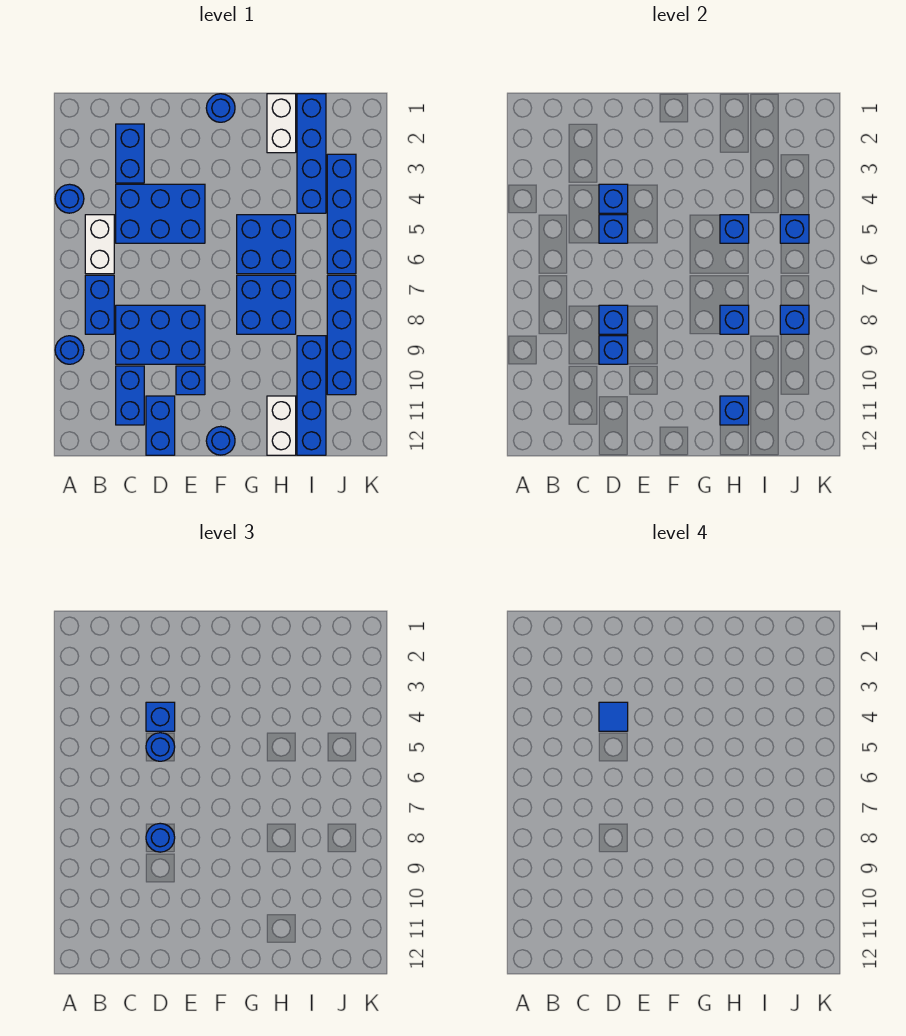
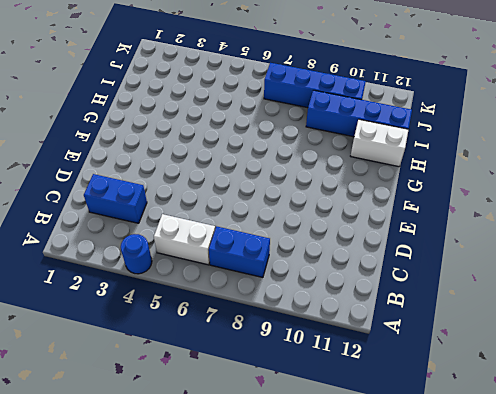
none -> blue round brick A9 level 1
none -> blue brick C4:E5 level 1
none -> blue brick C8:E9 level 1
none -> blue brick C10:C11 level 1

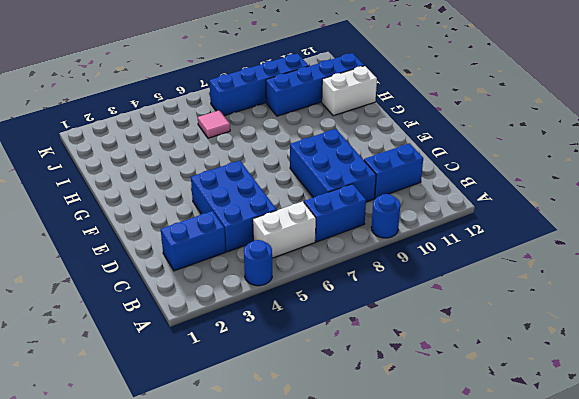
pink tile I6 level 1 -> none
none -> blue brick D11:D12 level 1
none -> blue brick E10 level 1
none -> blue round brick F1 level 1
none -> blue round brick F12 level 1

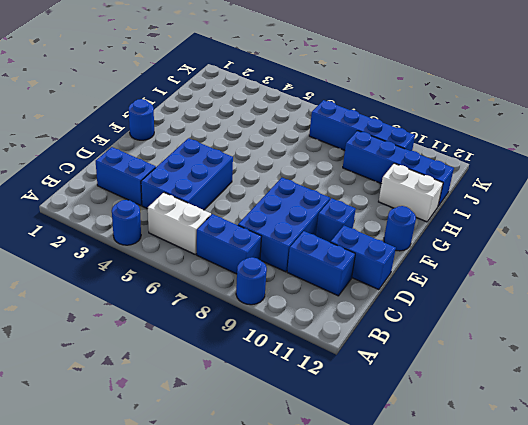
none -> blue brick G5:H6 level 1
none -> blue brick G7:H8 level 1
none -> white brick H1:H2 level 1
none -> blue brick I1:I4 level 1

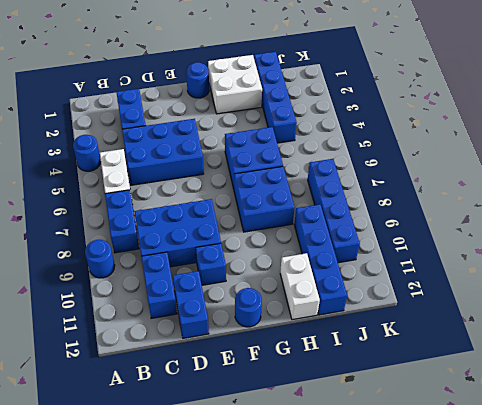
white brick G1:H2 level 1 -> white brick H1:H2 level 1
none -> blue brick J3:J6 level 1
none -> blue brick D4 level 2
none -> blue brick D5 level 2
none -> blue brick D8 level 2

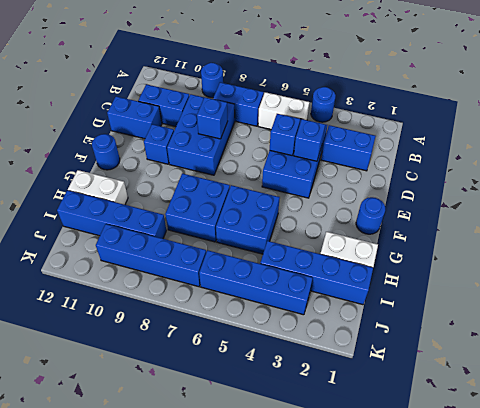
none -> blue brick D9 level 2
none -> blue brick H5 level 2
none -> blue brick H8 level 2
none -> blue brick H11 level 2

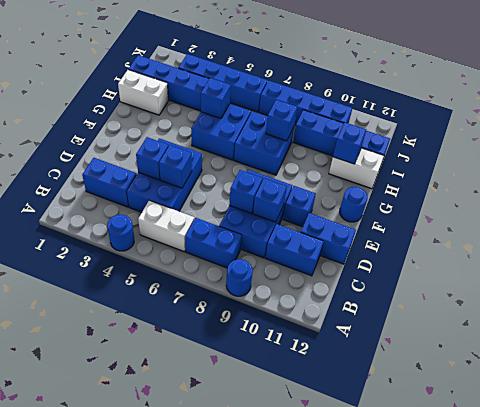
none -> blue round brick F1 level 1
none -> blue brick J5 level 2
none -> blue brick J8 level 2
none -> blue brick D4 level 3

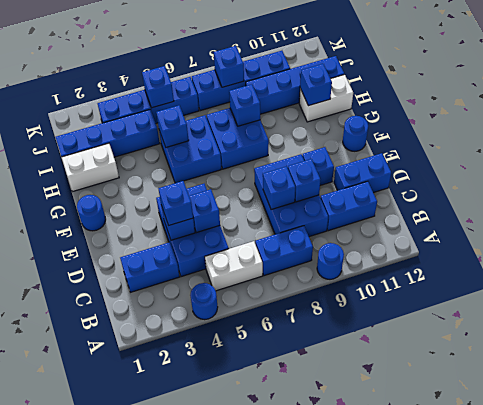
none -> blue round brick D5 level 3
none -> blue round brick D8 level 3
none -> blue tile D4 level 4

